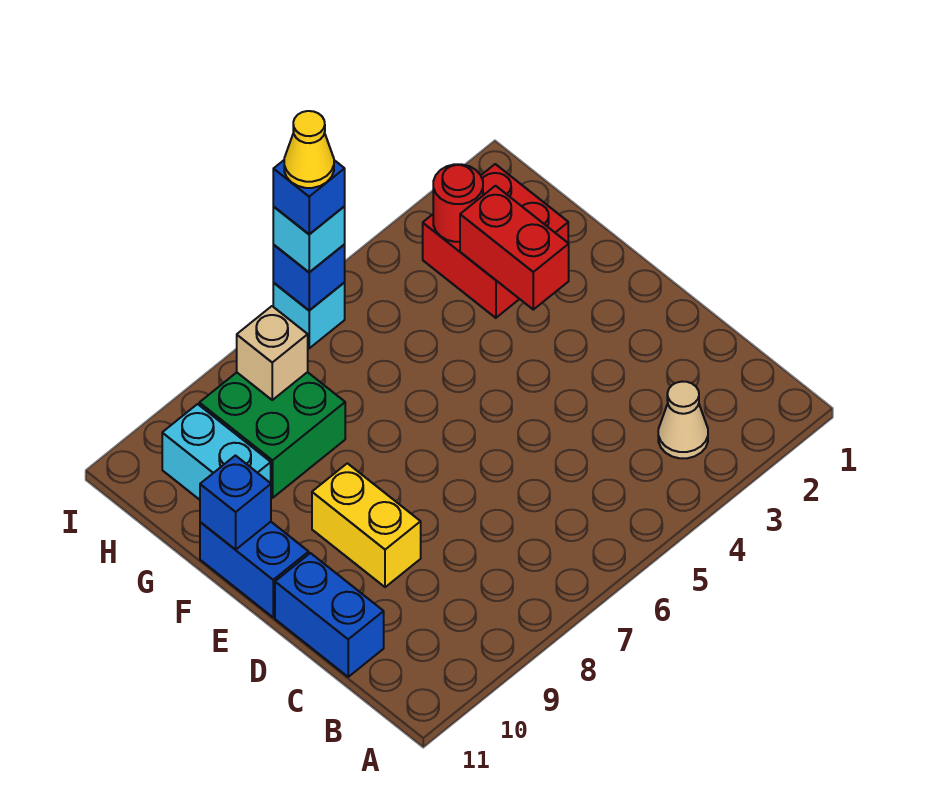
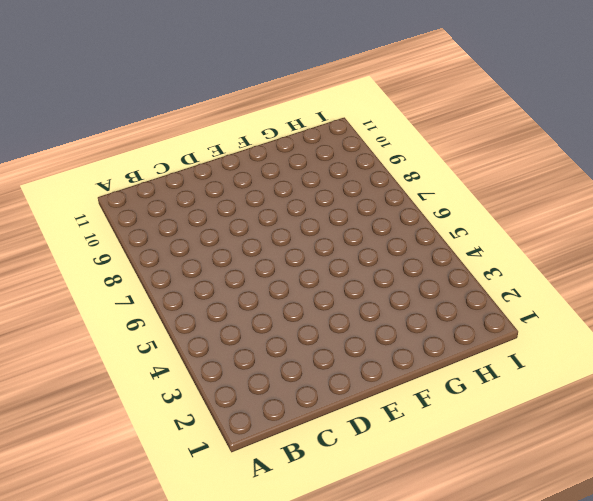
none -> tan cone B3 level 1
none -> blue brick C11:D11 level 1
none -> yellow brick D9:E9 level 1

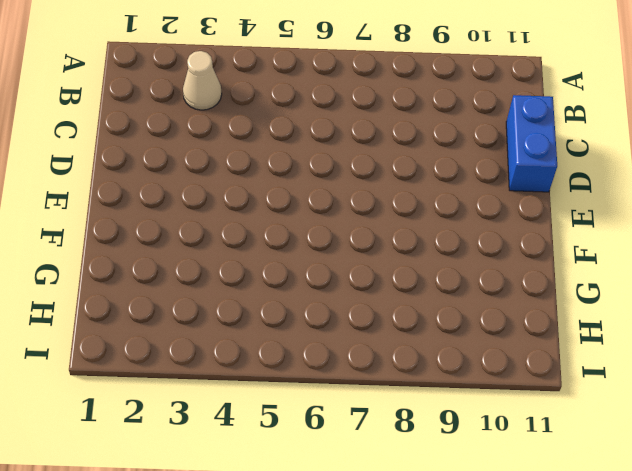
none -> yellow brick D9:E9 level 1
none -> blue brick E11:F11 level 1
none -> red brick G2:H3 level 1

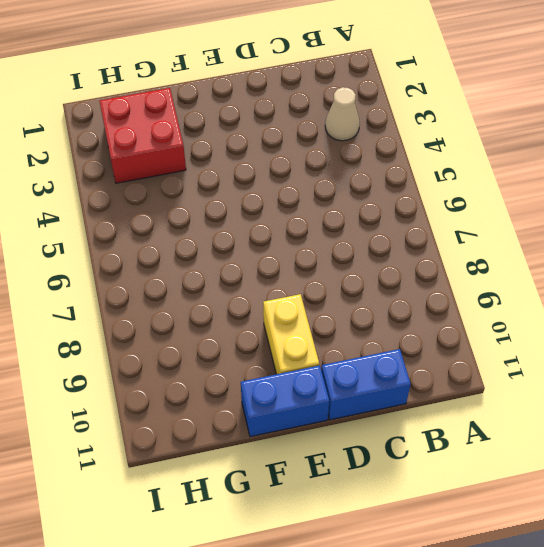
yellow brick E9:E10 level 1 -> yellow brick D9:E9 level 1
none -> green brick G8:H9 level 1
none -> cyan brick G10:H10 level 1
none -> cyan brick I6 level 1

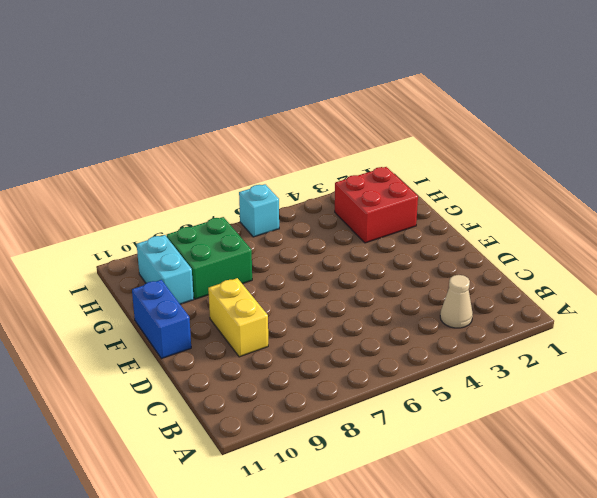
none -> blue brick C11:D11 level 1
none -> red brick F3:G3 level 2
none -> blue brick F11 level 2

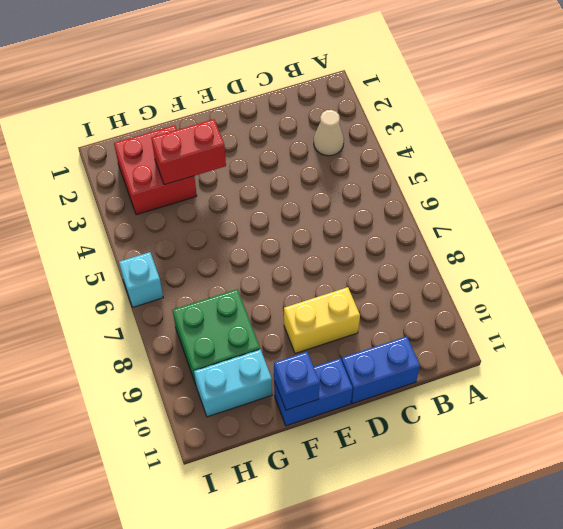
none -> red round brick H3 level 2
none -> tan brick H8 level 2
none -> blue brick I6 level 2

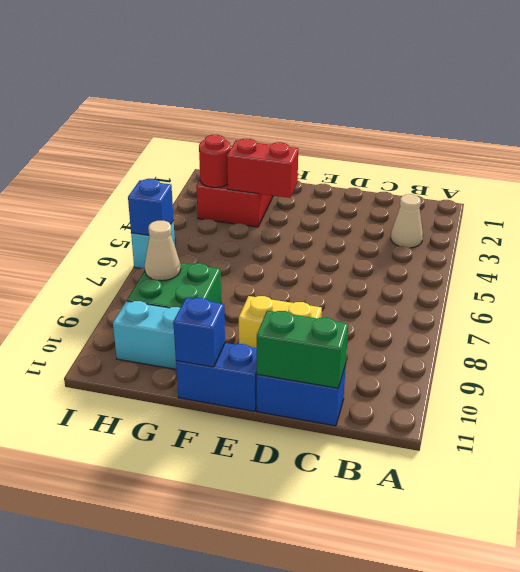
green brick C11:D11 level 2 -> none
tan cone H8 level 2 -> tan brick H8 level 2
none -> cyan brick I6 level 3
none -> blue brick I6 level 4
none -> yellow cone I6 level 5

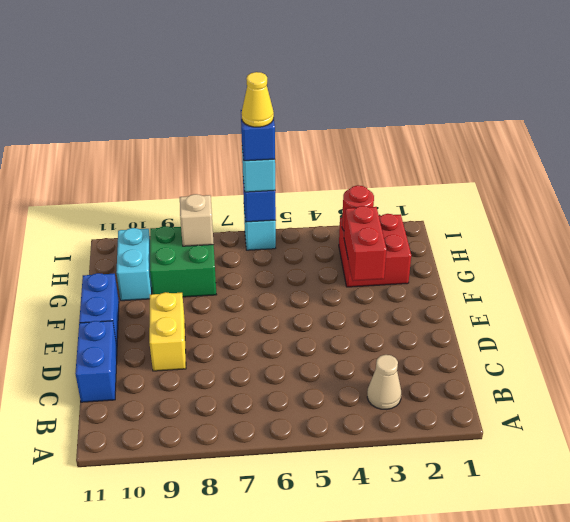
none -> blue brick F11 level 2

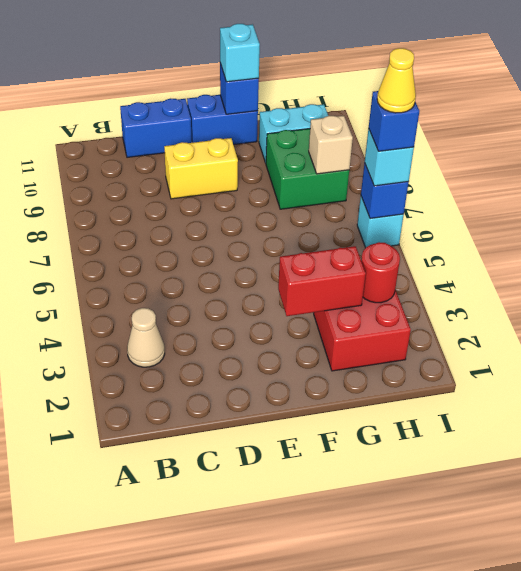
cyan brick F11 level 3 -> none

